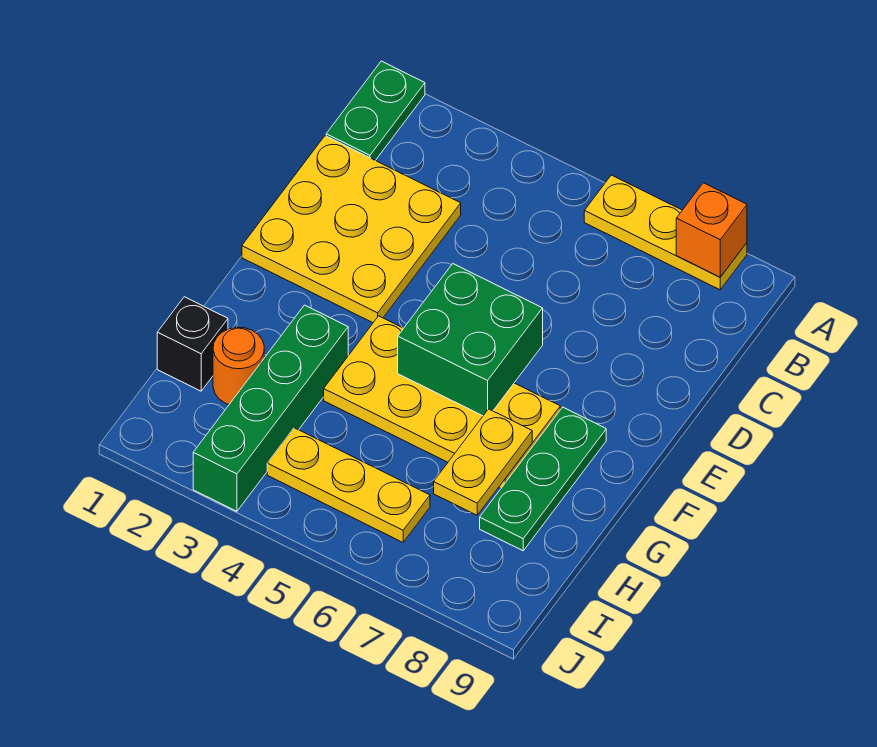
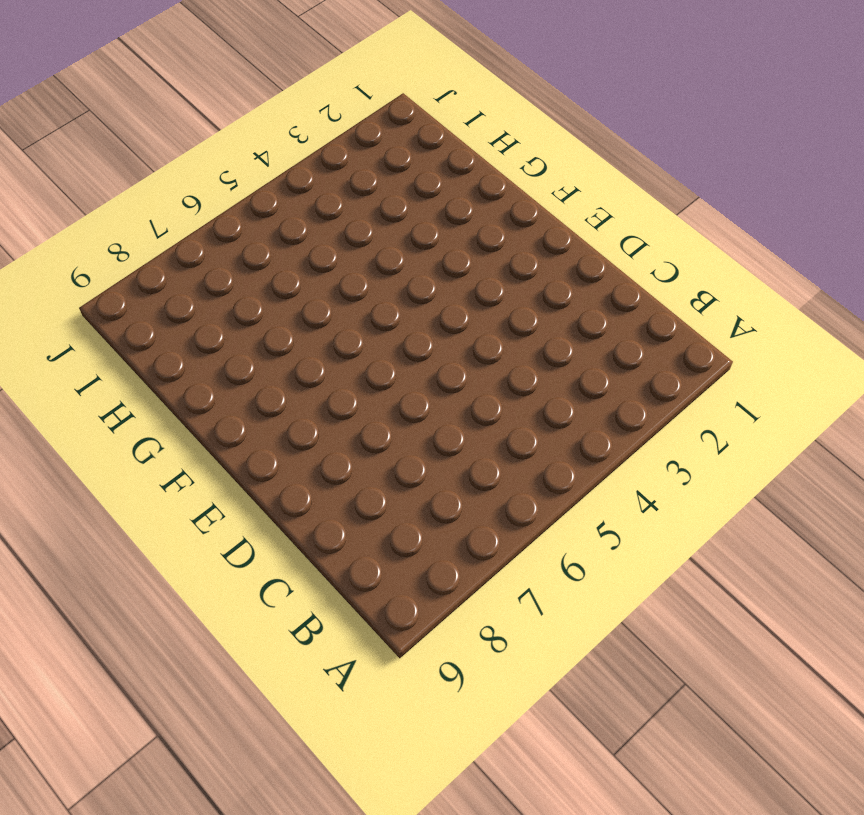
none -> green plate A1:B1 level 1
none -> yellow plate A6:A8 level 1
none -> yellow plate C1:E3 level 1

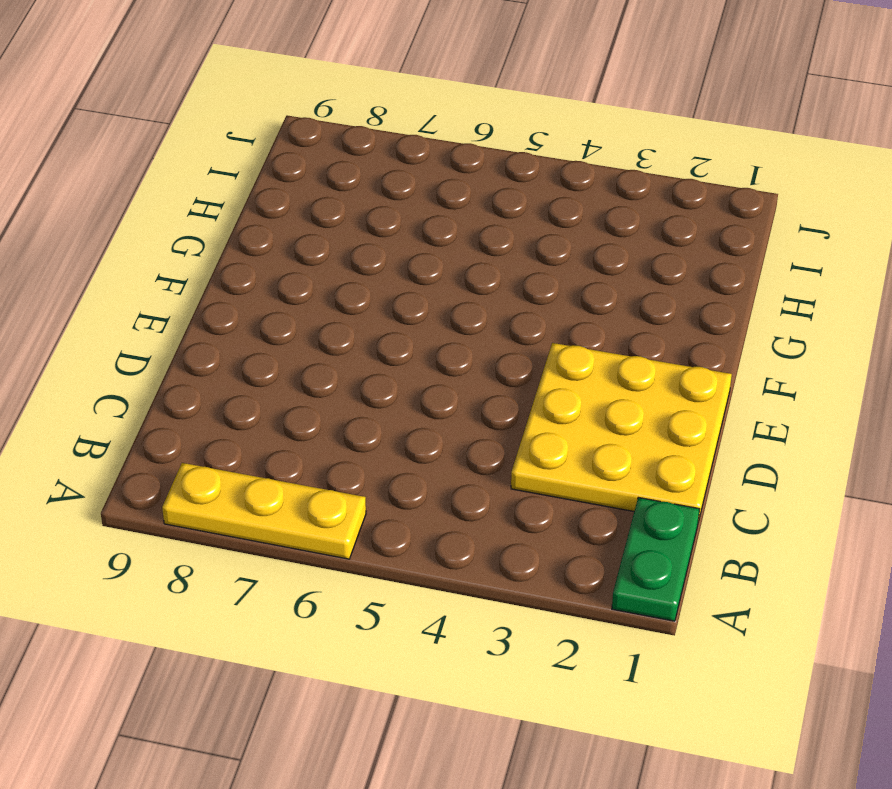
none -> yellow plate F4:G7 level 1
none -> green plate F8:H8 level 1
none -> green brick G3:J3 level 1

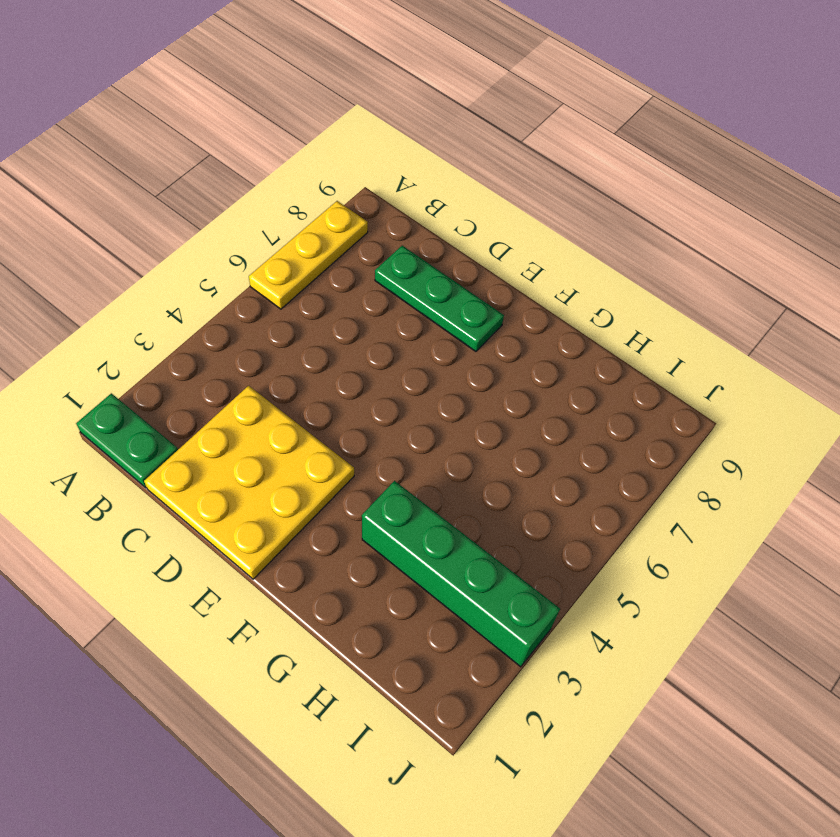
green plate C8:E8 level 1 -> green plate F8:H8 level 1
none -> yellow plate F4:G7 level 1
none -> black brick H1 level 1
none -> orange round brick H2 level 1

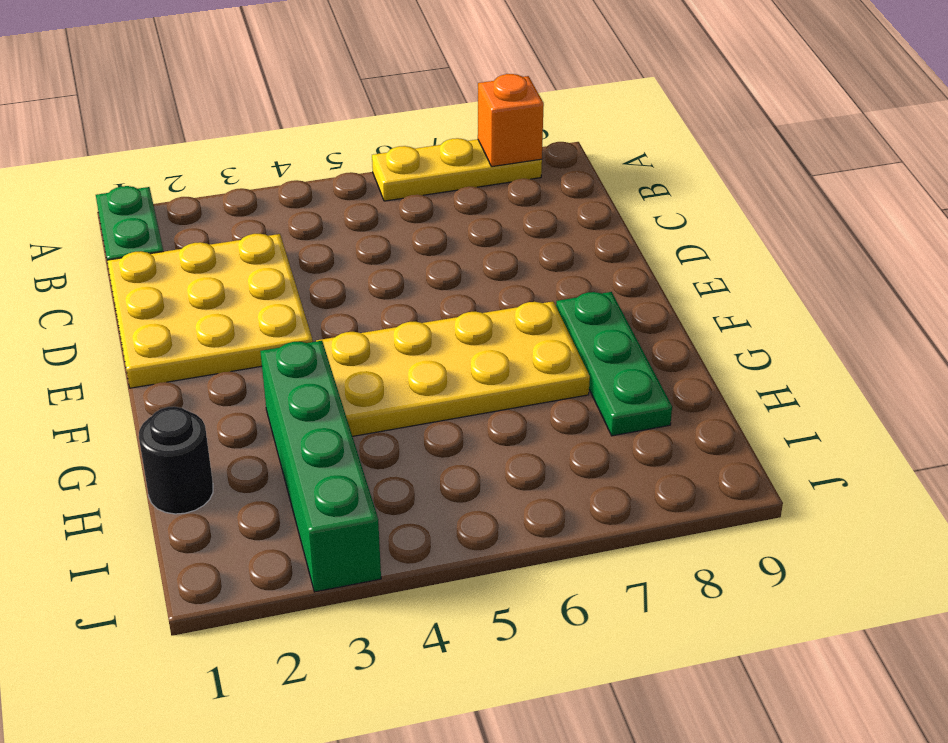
black round brick H1 level 1 -> black brick H1 level 1
none -> orange round brick H2 level 1
none -> yellow plate I4:I6 level 1
none -> green brick E5:F6 level 2

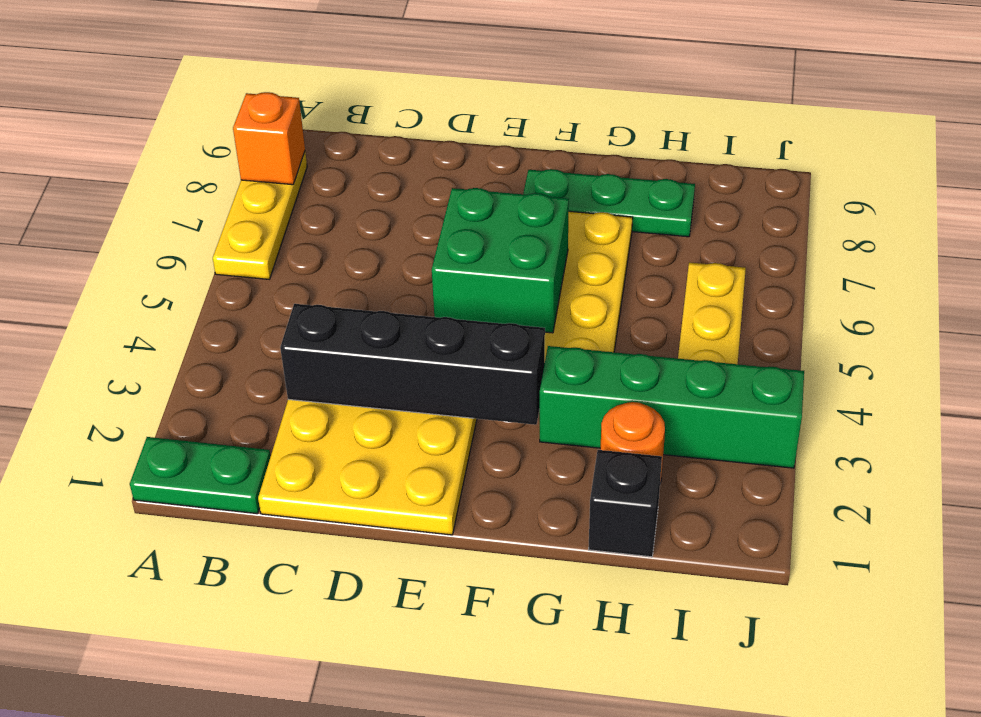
black brick C3:F3 level 2 -> none
none -> yellow plate G7:H7 level 2

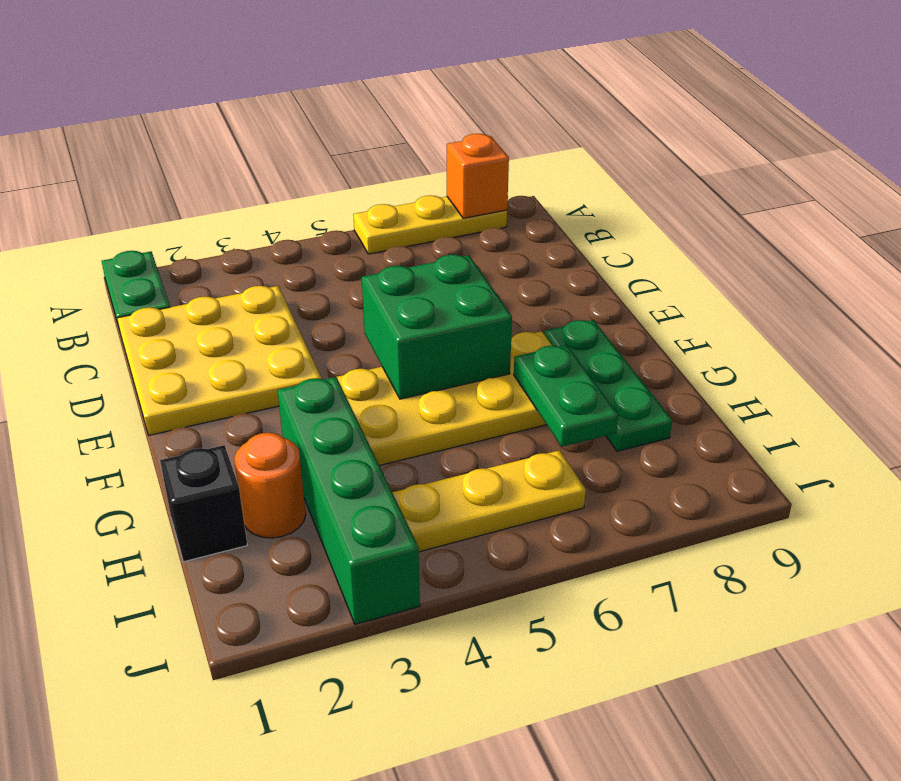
green plate G7:H7 level 2 -> yellow plate G7:H7 level 2

